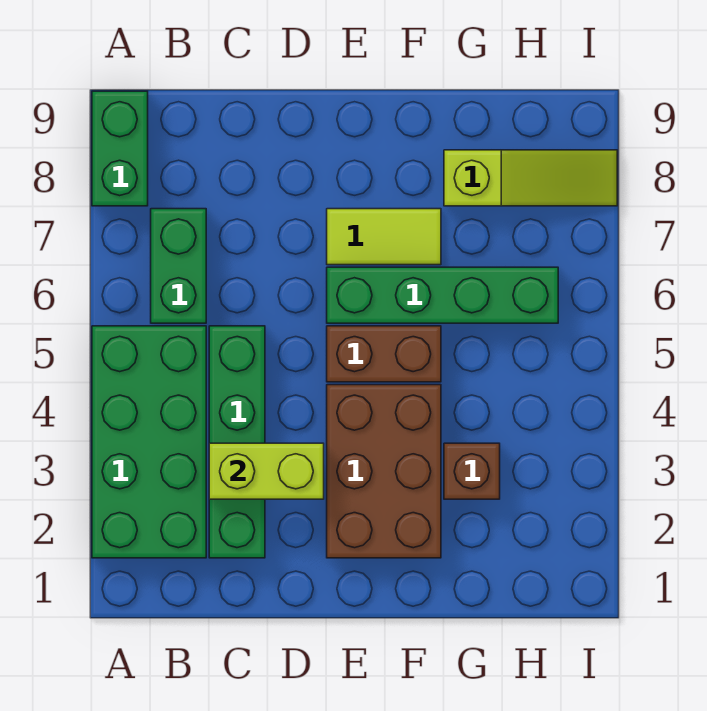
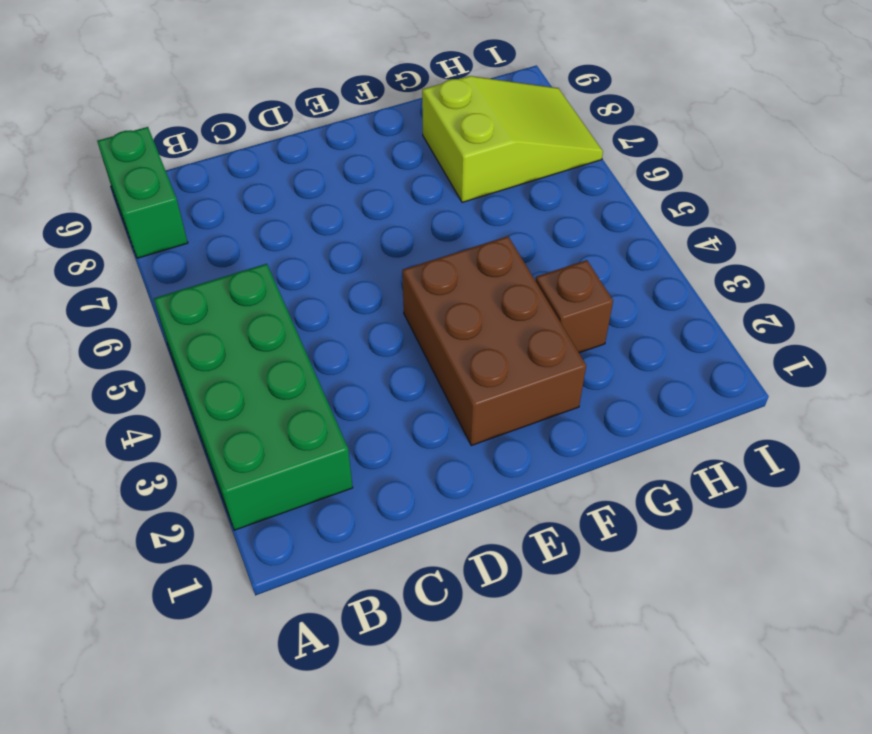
lime slope G7:I8 level 1 top G -> lime slope G8:I8 level 1 top G
none -> green brick B6:B7 level 1
none -> green brick C2:C5 level 1

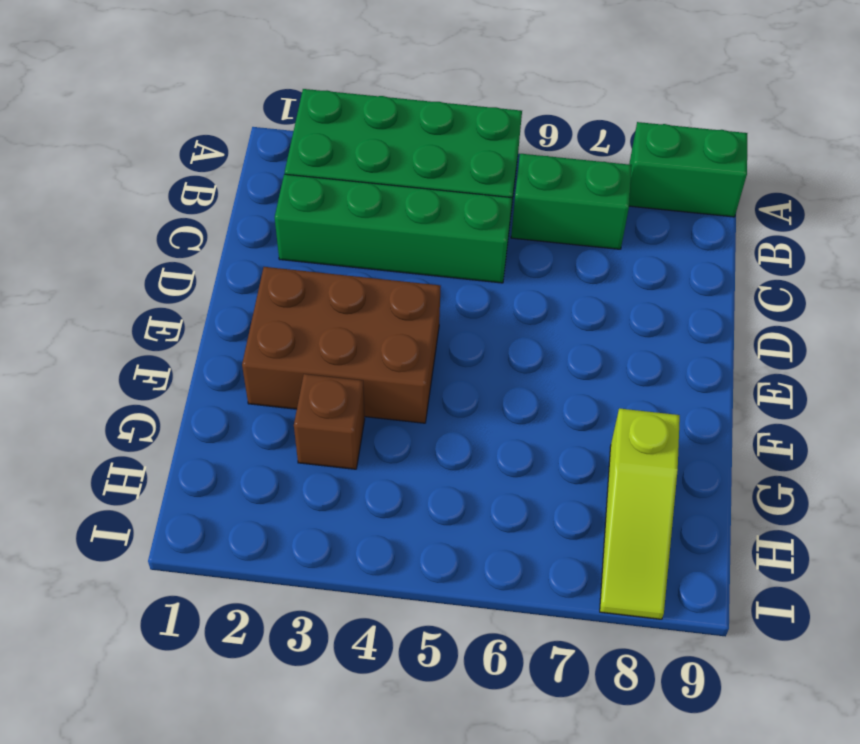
none -> brown brick E5:F5 level 1
none -> green brick E6:H6 level 1

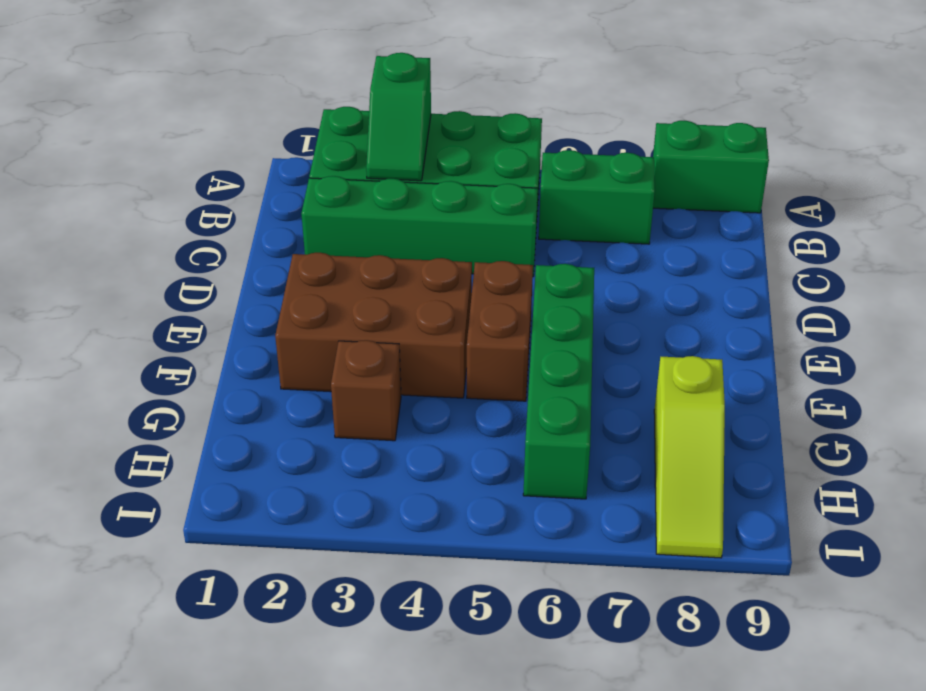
green slope A3:B3 level 2 top A -> none
none -> lime tile E7:F7 level 1
none -> lime brick C3:D3 level 2

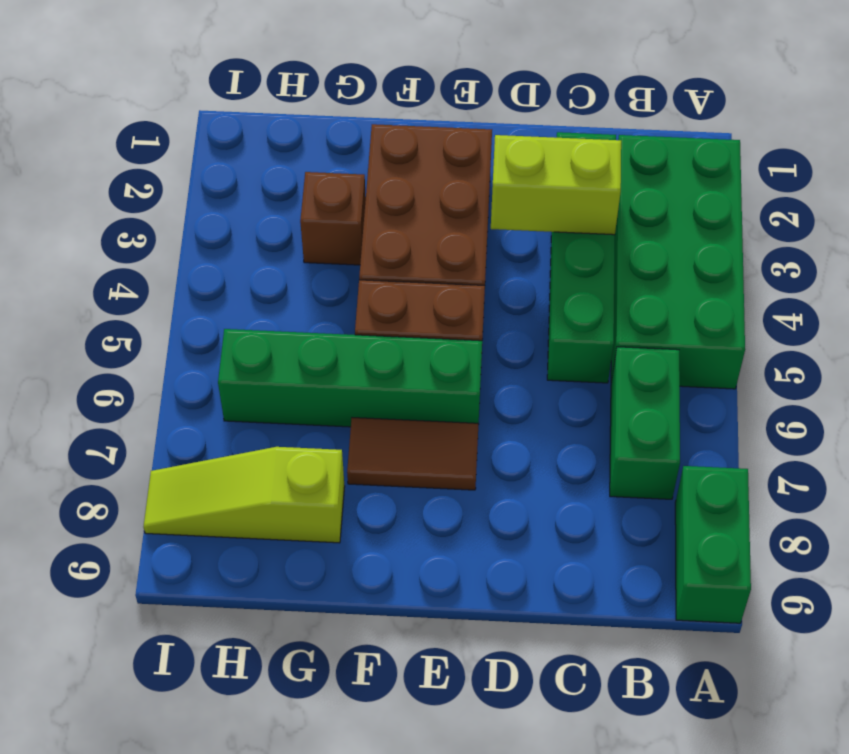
brown tile E7:F7 level 1 -> lime tile E7:F7 level 1

